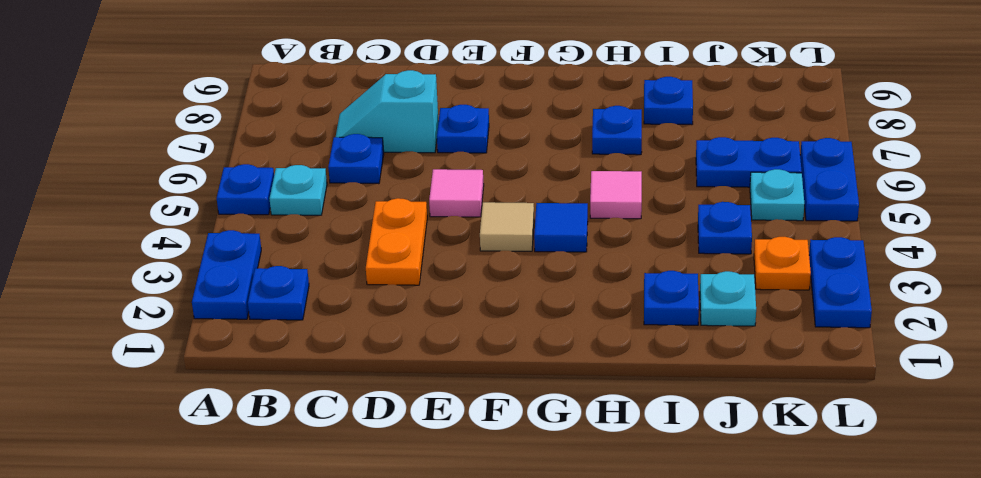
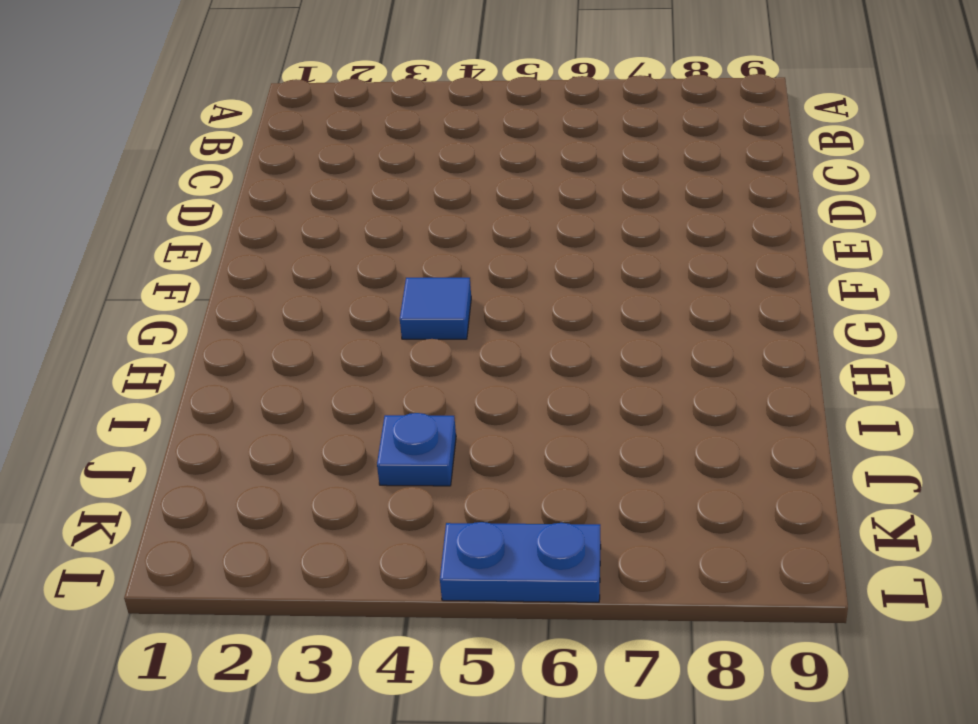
none -> blue plate A2:A3 level 1
none -> blue plate A5 level 1
none -> blue plate B2 level 1

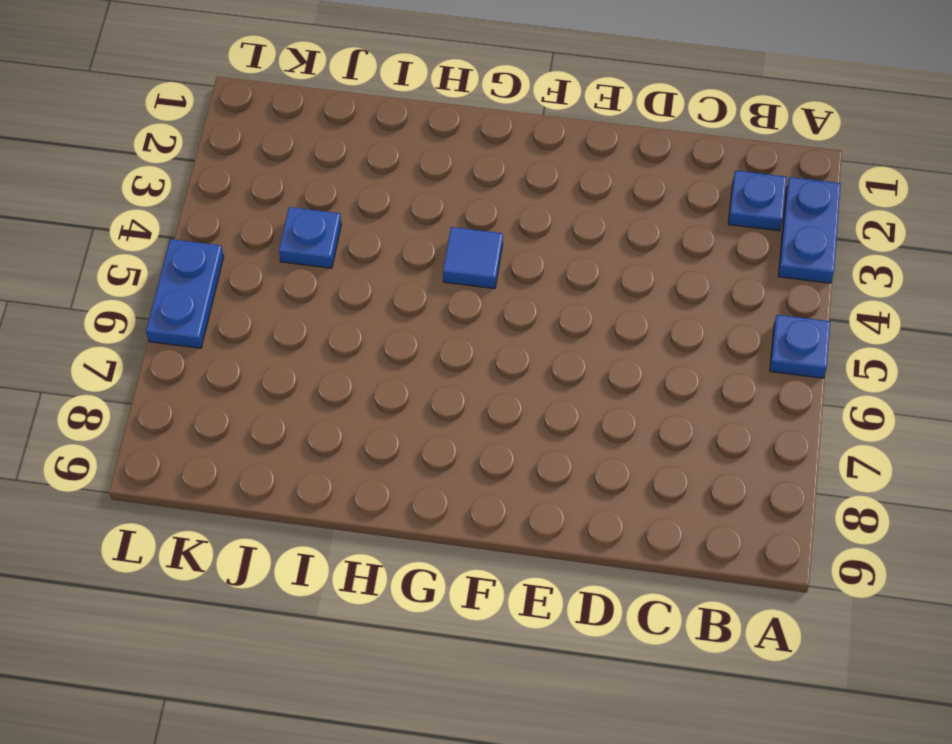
none -> cyan plate B5 level 1
none -> blue plate C6 level 1
none -> cyan slope C7:D7 level 1 top D

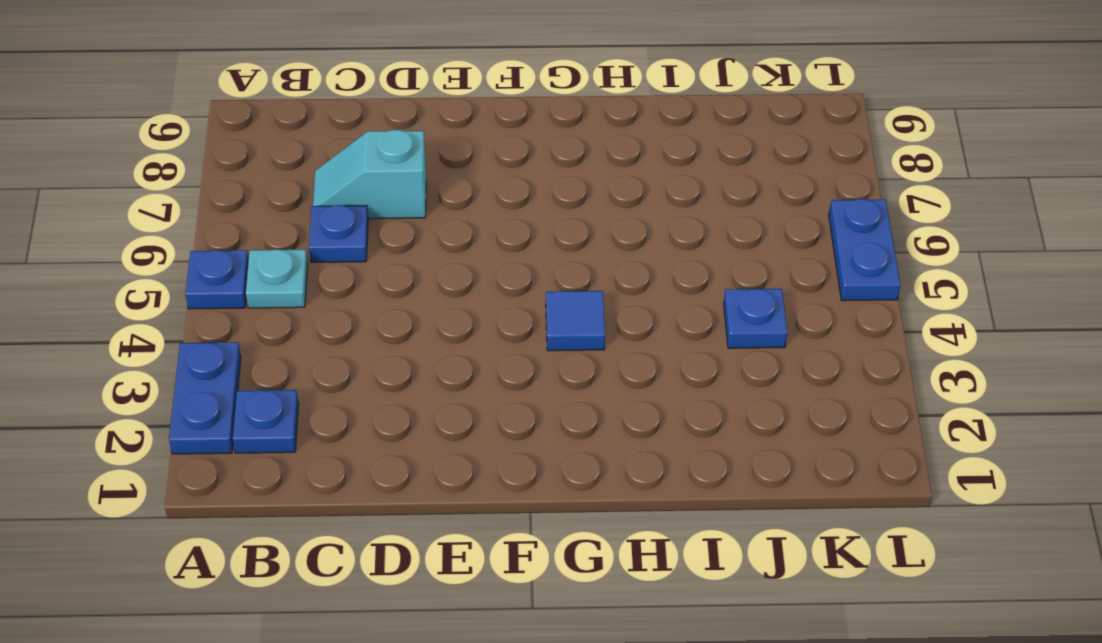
none -> orange plate D3:D4 level 1
none -> pink tile E5 level 1
none -> blue plate E7 level 1

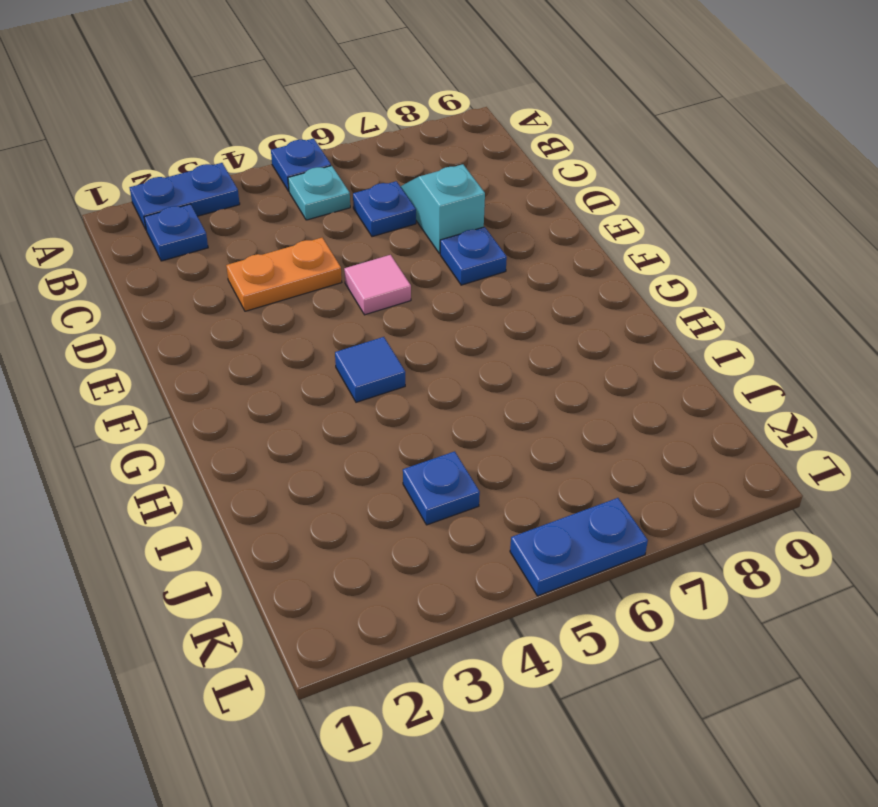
none -> tan tile F4 level 1
none -> pink tile H5 level 1
none -> blue plate H7 level 1

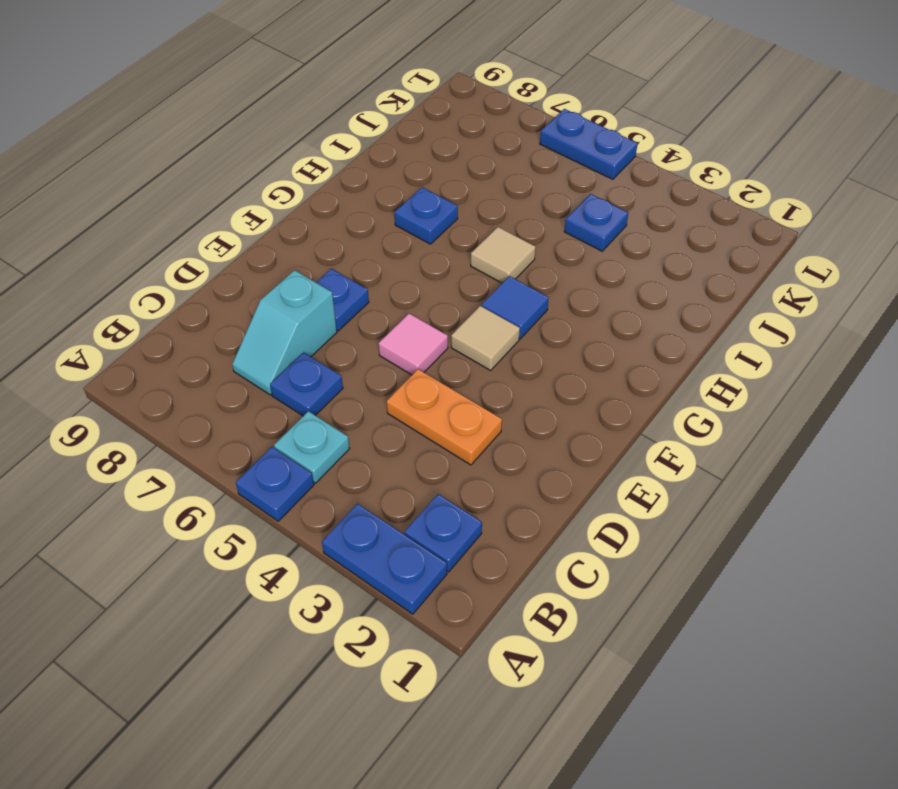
tan tile H5 level 1 -> pink tile H5 level 1
none -> blue plate I2 level 1
none -> blue plate I8 level 1
none -> cyan plate J2 level 1

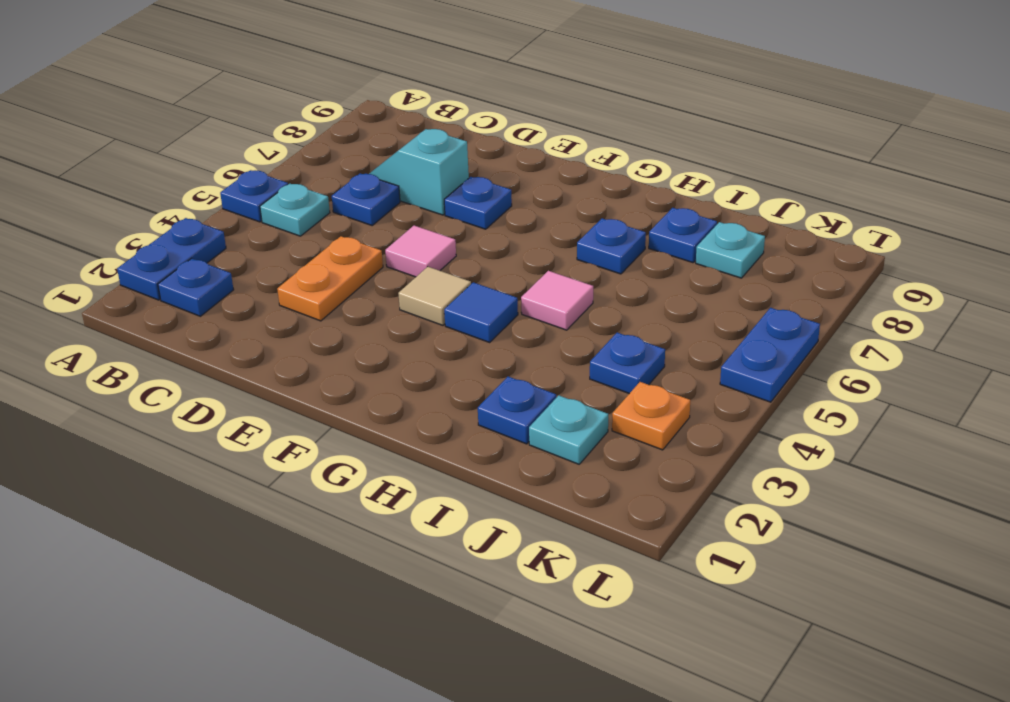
cyan plate J8 level 1 -> cyan plate K5 level 1
none -> blue plate J6:K6 level 1
none -> blue plate L2:L3 level 1

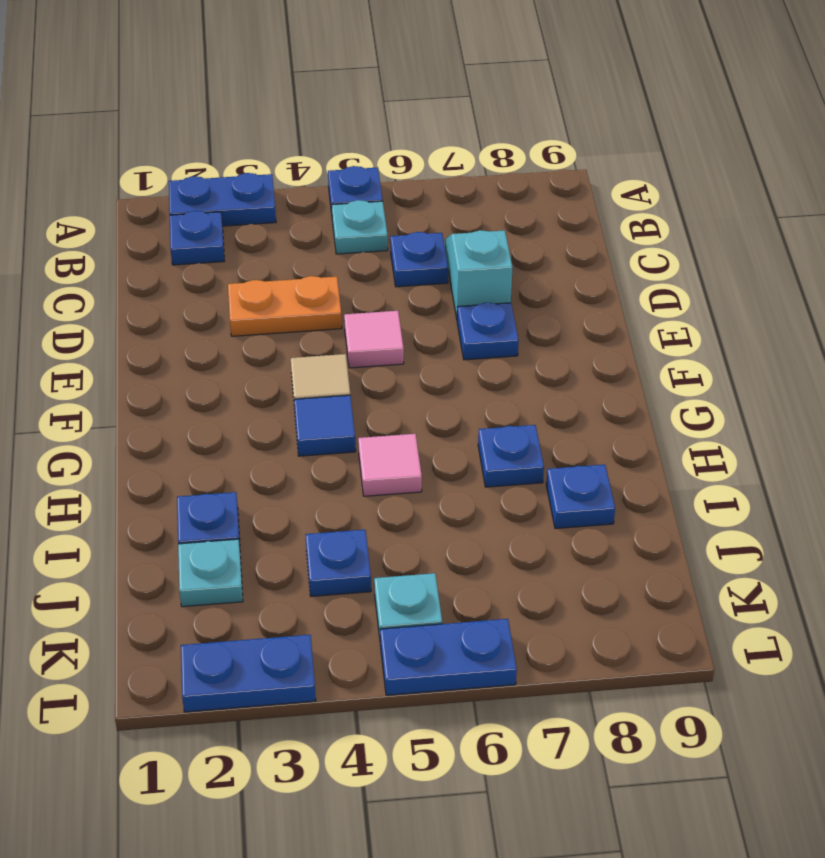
none -> blue plate J6:K6 level 1
none -> orange plate K3 level 1

